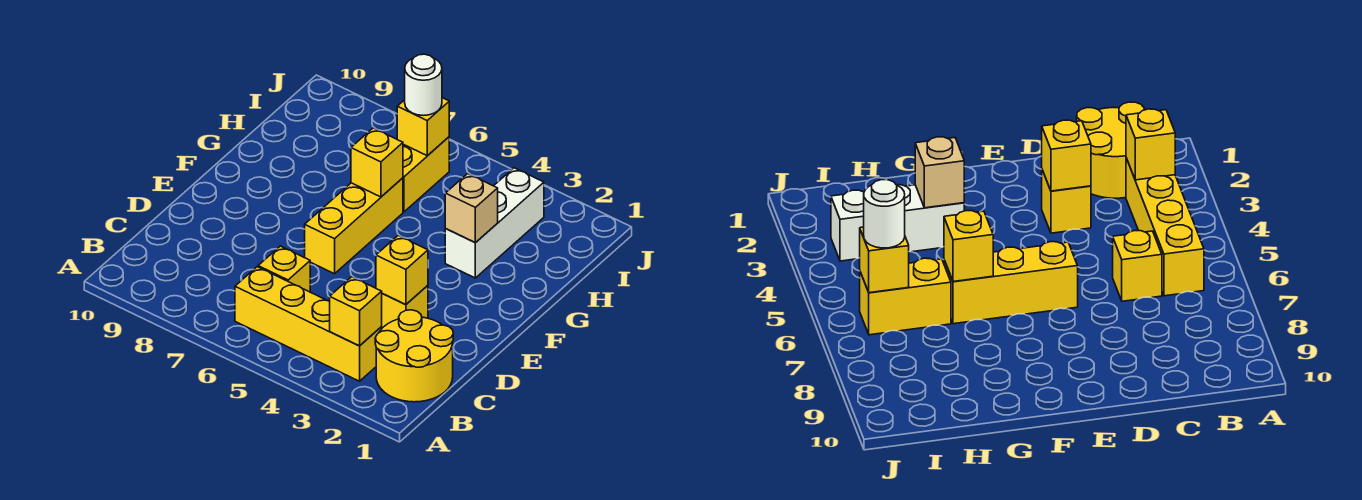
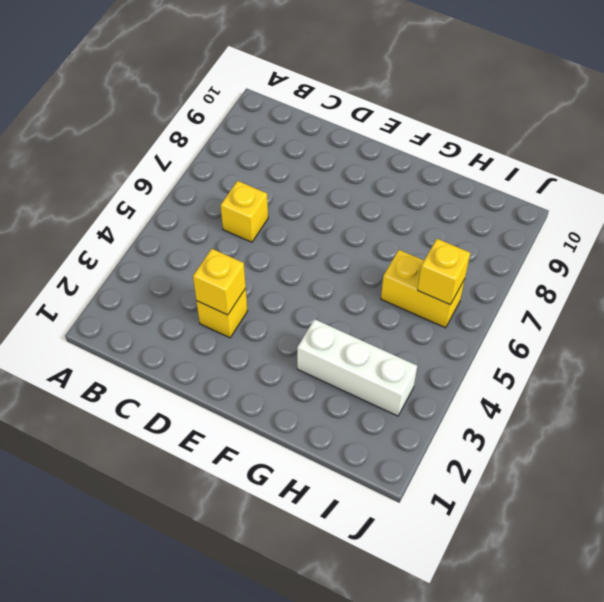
none -> yellow round brick B1:C2 level 1
none -> yellow brick B3:B6 level 1
none -> yellow brick E6:G6 level 1

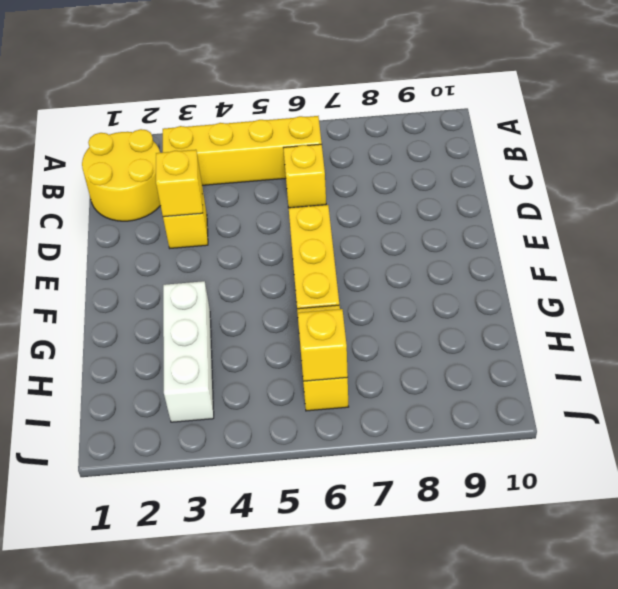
none -> yellow brick B3 level 2
none -> tan brick G3 level 2
none -> yellow brick G6 level 2

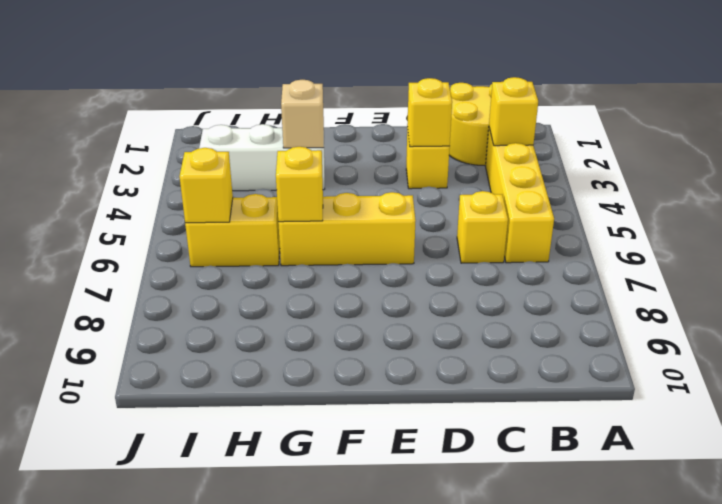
none -> white round brick I6 level 3

